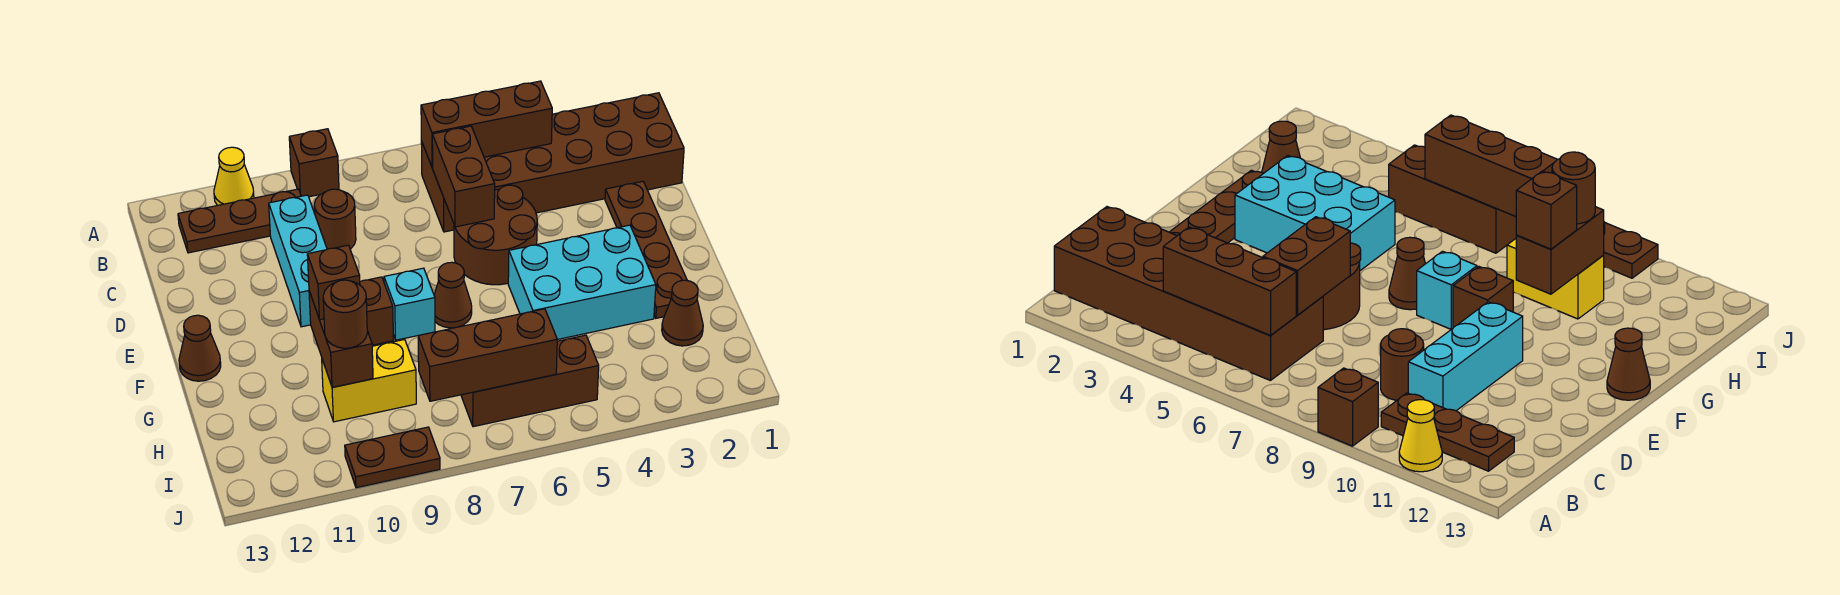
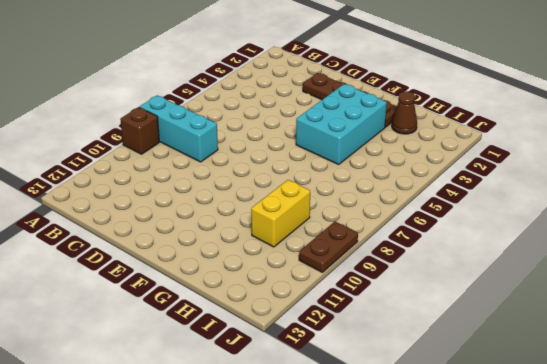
cyan brick A8:C8 level 1 -> cyan brick C10:E10 level 1
none -> yellow cone A11 level 1
none -> brown brick B1:C6 level 1
none -> brown plate B10:B12 level 1

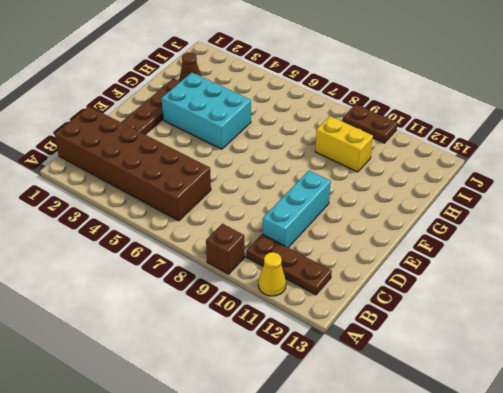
none -> brown round brick C9 level 1
none -> brown round brick D5:E6 level 1
none -> brown cone F7 level 1

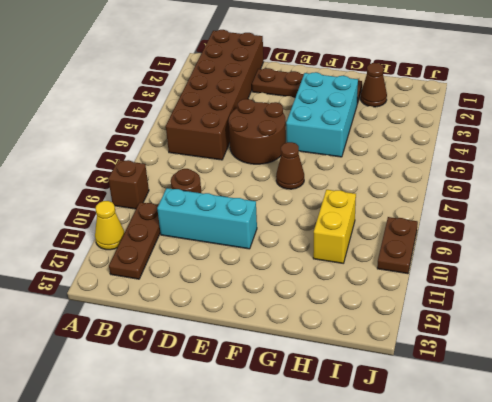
none -> cyan brick F8 level 1
none -> brown brick F9 level 1
none -> brown cone F13 level 1

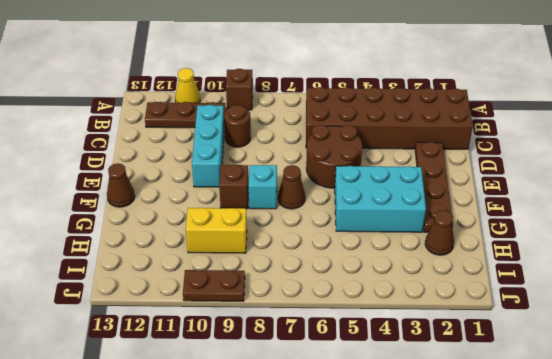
none -> brown brick I5:I7 level 1
none -> brown brick B4:B6 level 2
none -> brown brick C6:D6 level 2

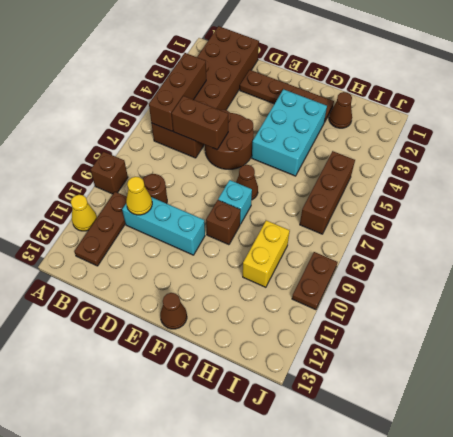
yellow cone C10 level 2 -> none
none -> brown brick G10:H10 level 2
none -> brown brick I6:I8 level 2
none -> brown brick G10 level 3

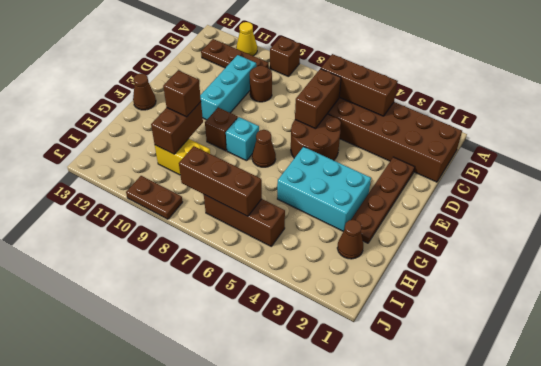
none -> brown round brick H10 level 3

